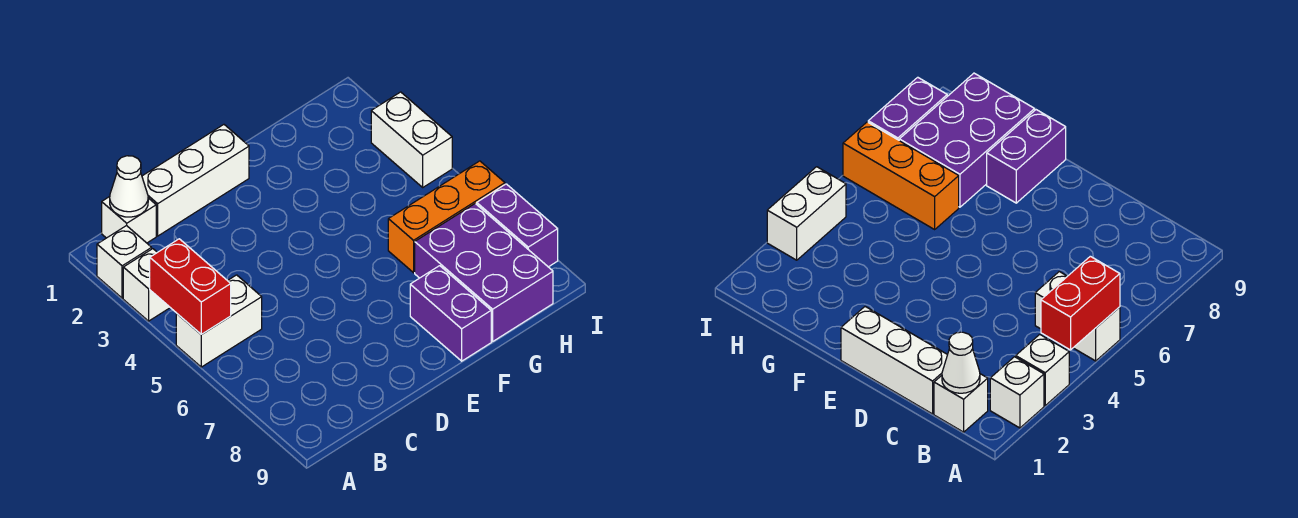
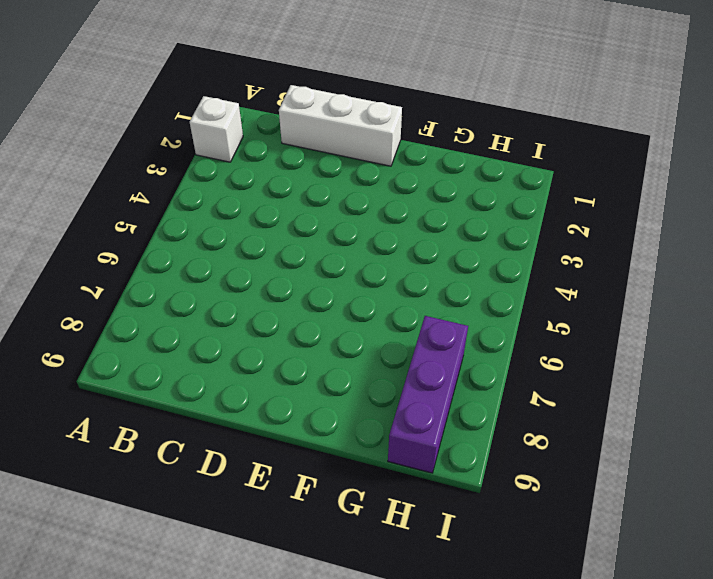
purple brick H7:H9 level 1 -> purple brick G7:H9 level 1
none -> white brick A3 level 1
none -> white brick A5:B5 level 1
none -> white brick B1 level 1

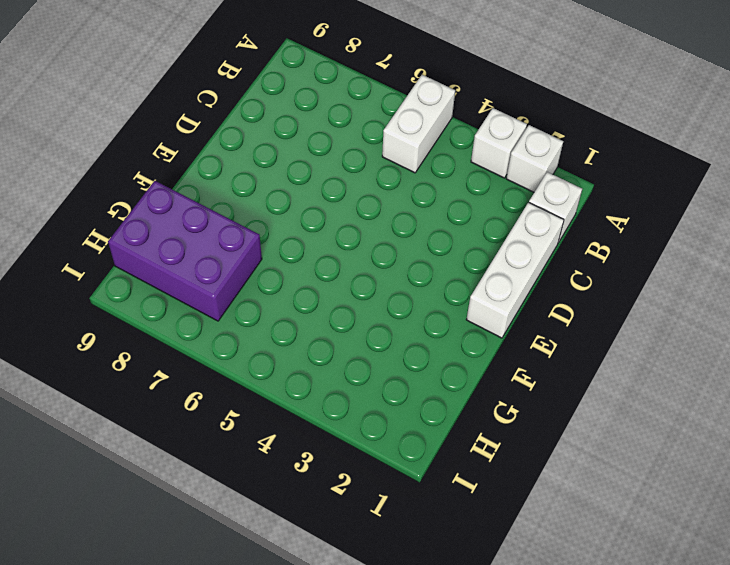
none -> purple brick F8:F9 level 1
none -> orange brick G6:I6 level 1
none -> white brick I3:I4 level 1

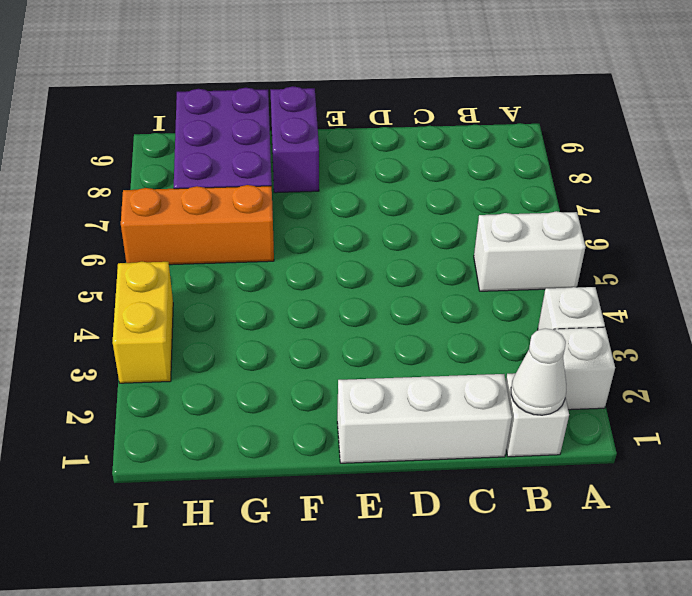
yellow brick I3:I4 level 1 -> white brick I3:I4 level 1
none -> purple brick I7:I8 level 1
none -> red brick A4:A5 level 2

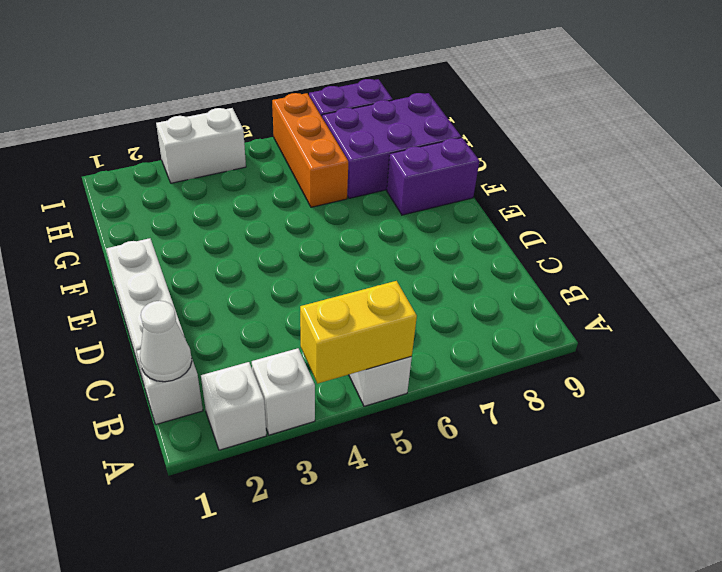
yellow brick A4:A5 level 2 -> red brick A4:A5 level 2

